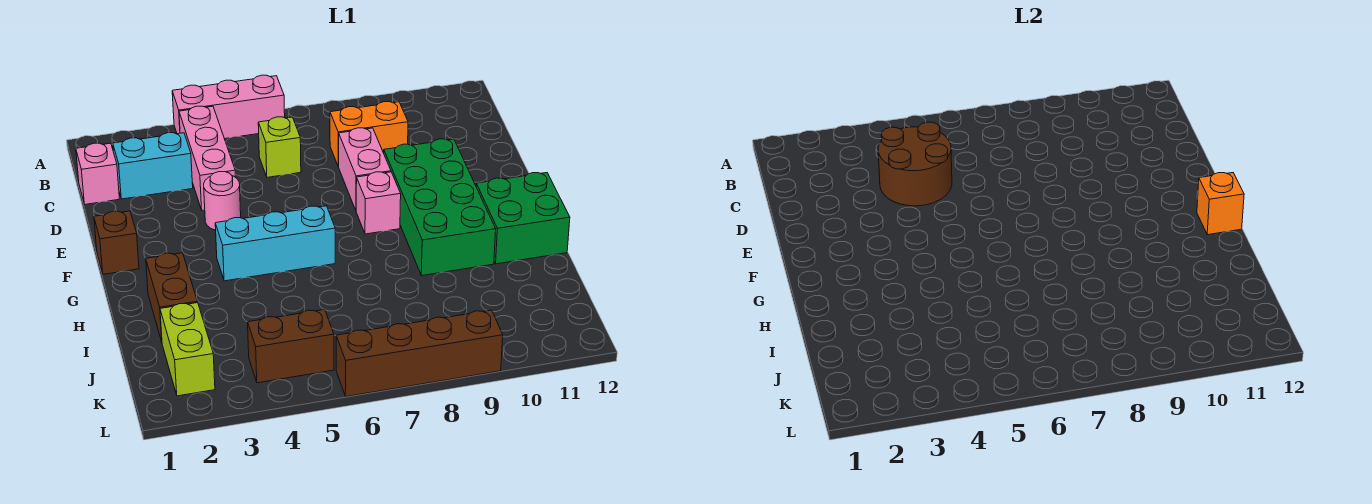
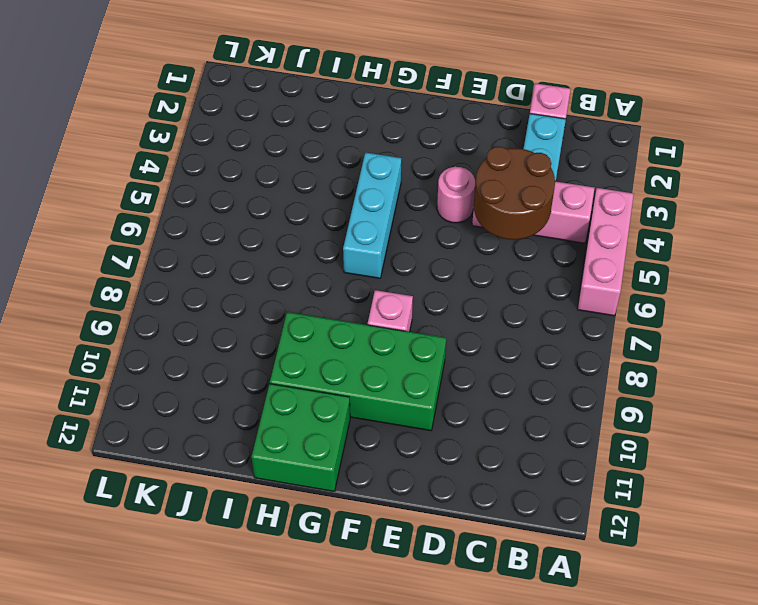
none -> lime brick C6 level 1
none -> orange brick C8:C9 level 1
none -> pink brick D8:E8 level 1

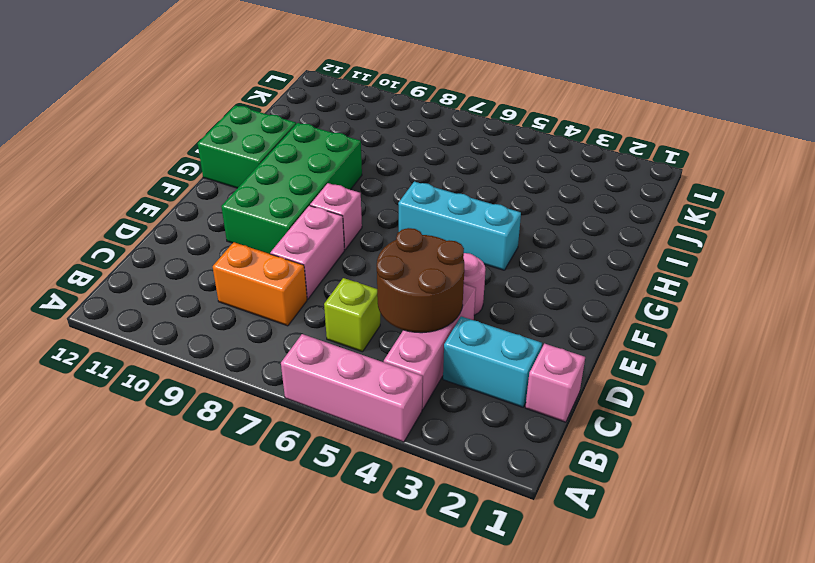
none -> brown brick F1 level 1
none -> brown brick H2:I2 level 1
none -> lime brick J2:K2 level 1

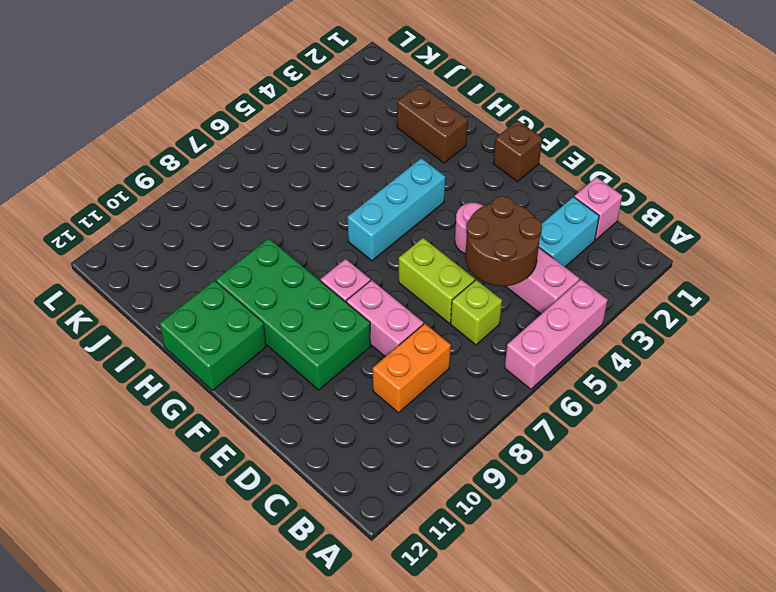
lime brick D6:E6 level 1 -> lime brick J2:K2 level 1
none -> brown brick K4:K5 level 1
none -> brown brick L6:L9 level 1
none -> orange brick G12 level 2

